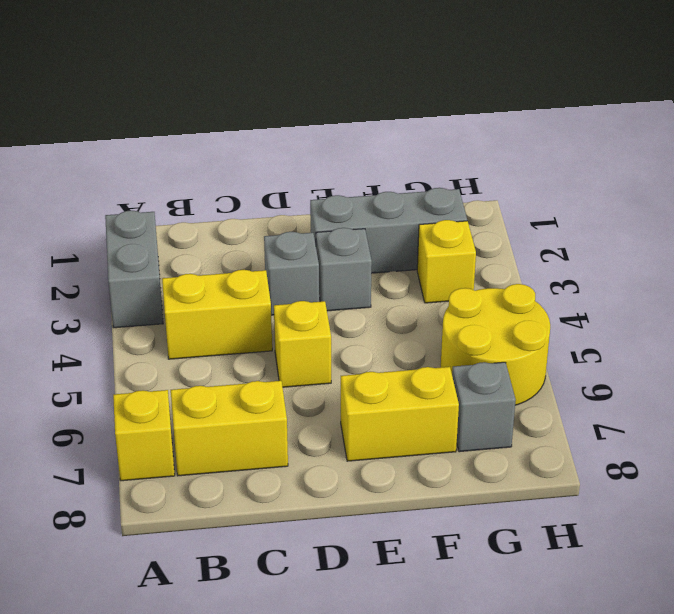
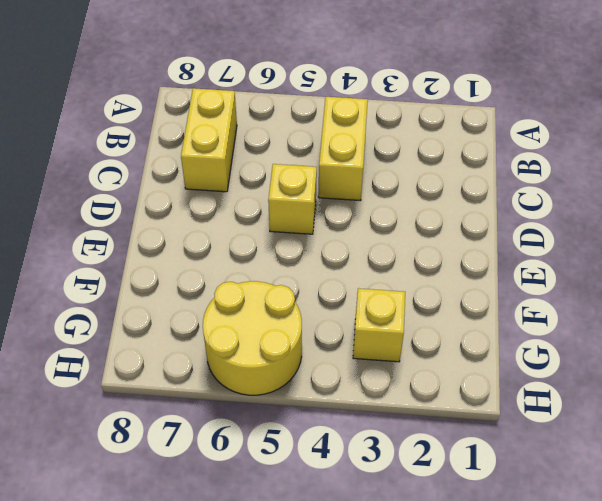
none -> grey brick A2:A3 level 1
none -> yellow brick A7 level 1
none -> grey brick D3 level 1

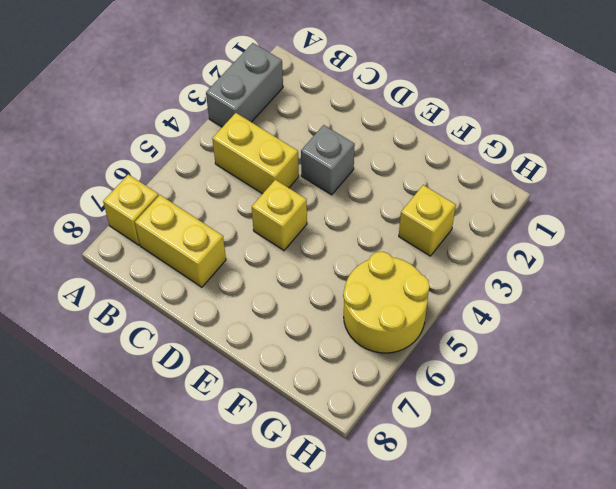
none -> grey brick E2:G2 level 1
none -> grey brick E3 level 1
none -> yellow brick E7:F7 level 1

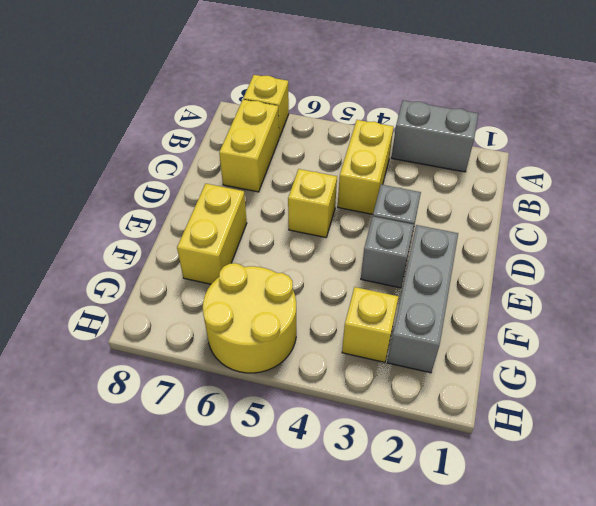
none -> grey brick G7 level 1

